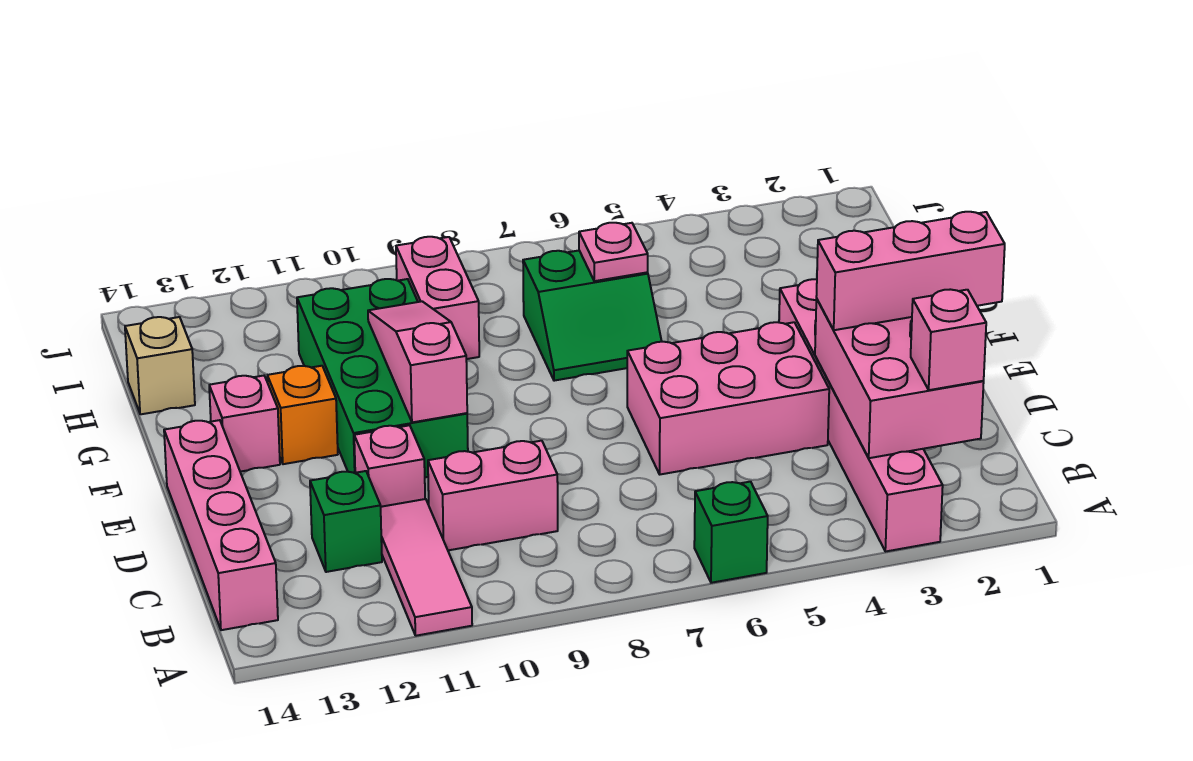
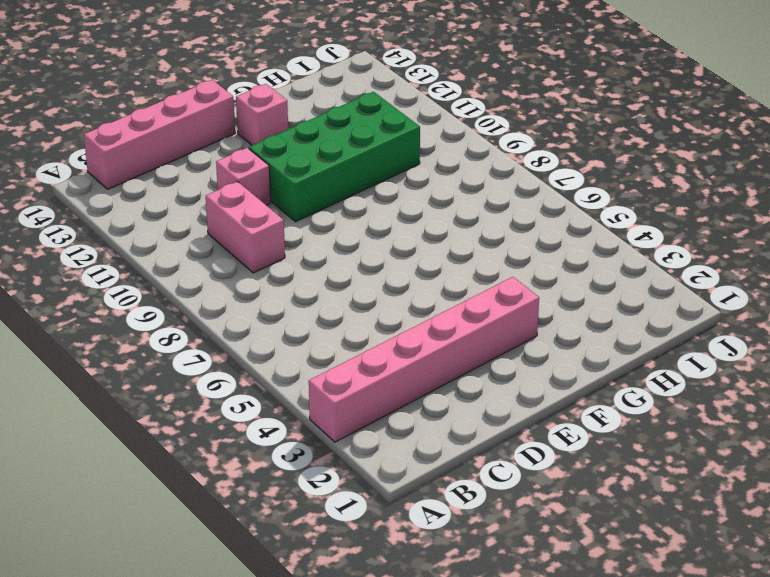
none -> green brick A6 level 1
none -> pink tile A11:C11 level 1
none -> green brick C12 level 1

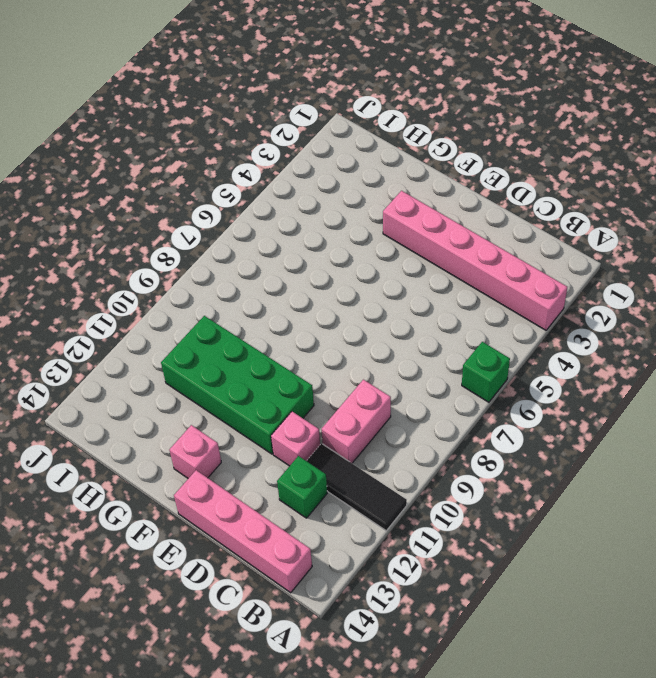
black tile A11:C11 level 1 -> pink tile A11:C11 level 1
none -> pink brick D4:E6 level 1
none -> orange brick F12 level 1
none -> green slope G6:H7 level 1 top H

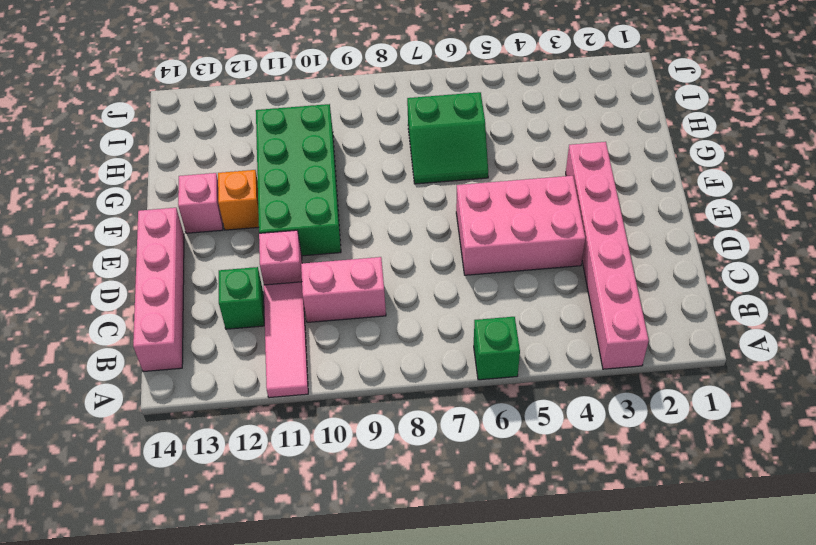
none -> pink brick H9:I9 level 1
none -> tan brick H14 level 1
none -> pink brick B2:D3 level 2

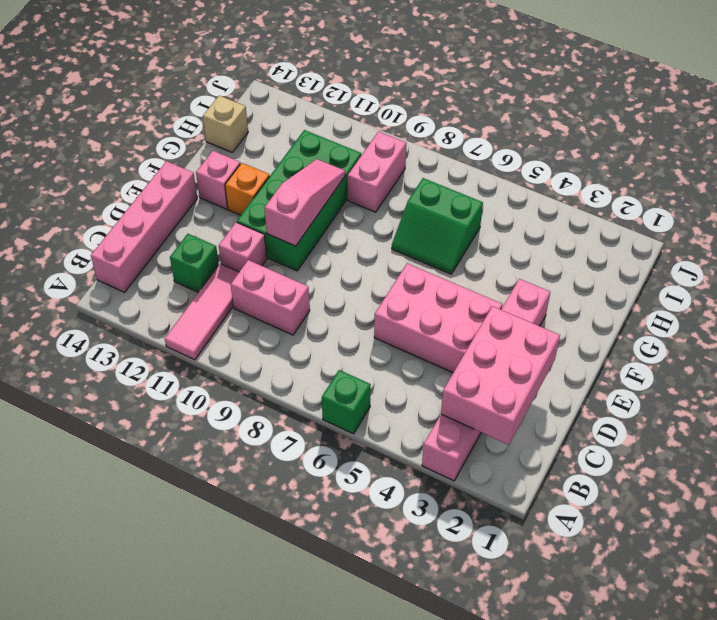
none -> pink plate H6 level 2
none -> pink brick B2 level 3
none -> pink brick D1:D3 level 3

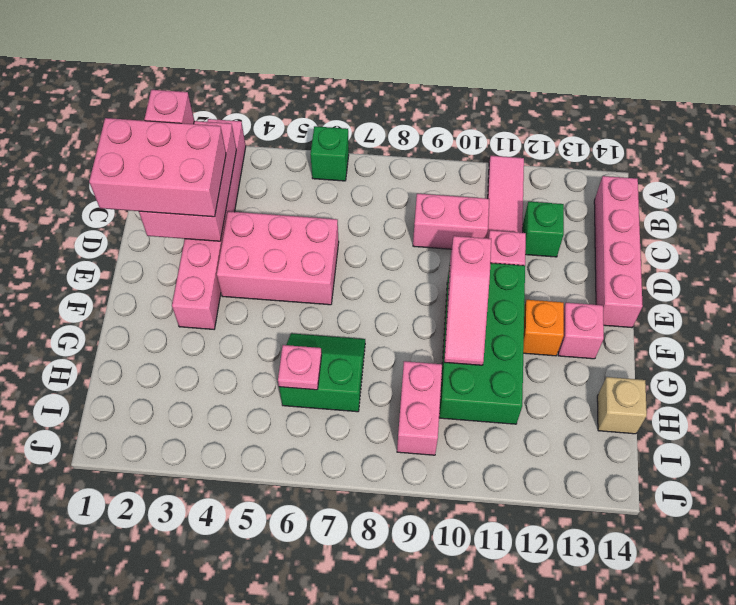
pink brick C1:D3 level 3 -> pink brick D1:D3 level 3

